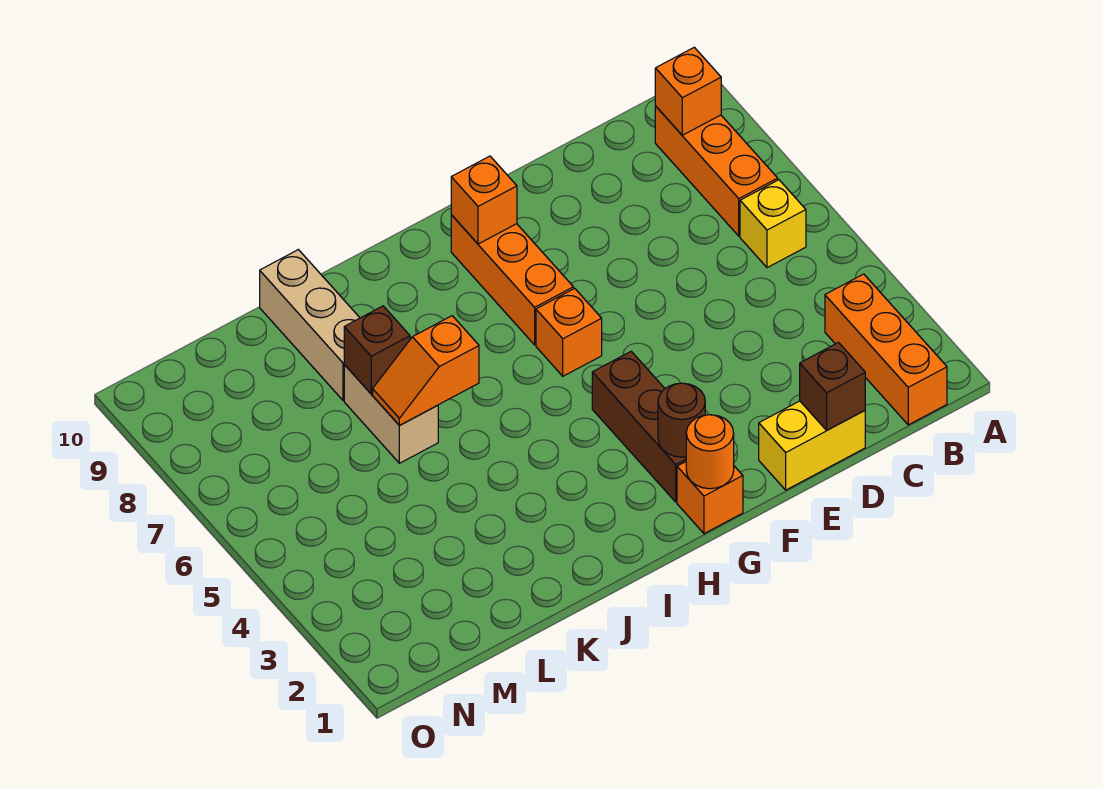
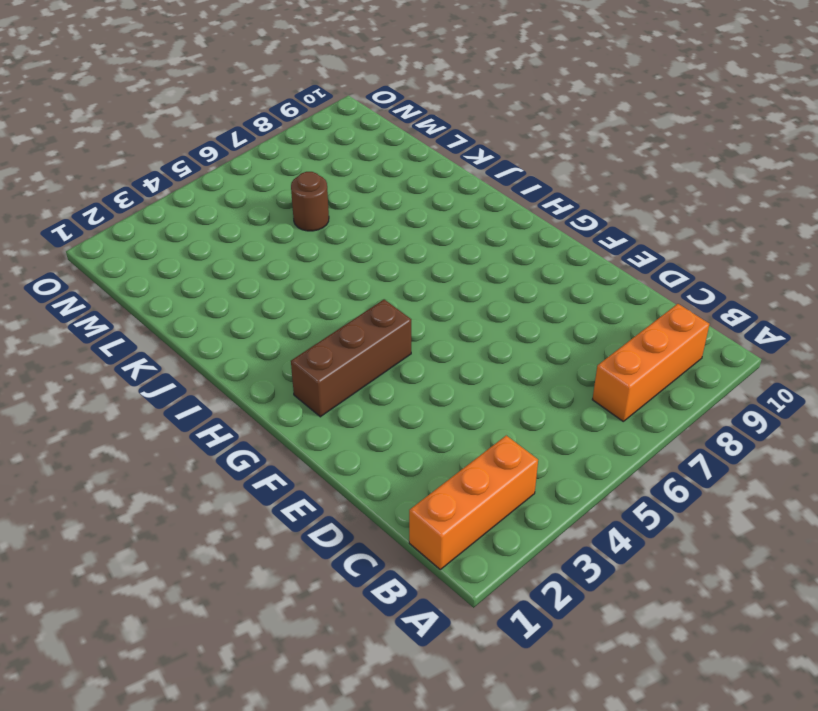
brown round brick L6 level 1 -> brown round brick G2 level 2
none -> yellow brick B6 level 1
none -> yellow brick D1:E1 level 1
none -> orange brick G1 level 1

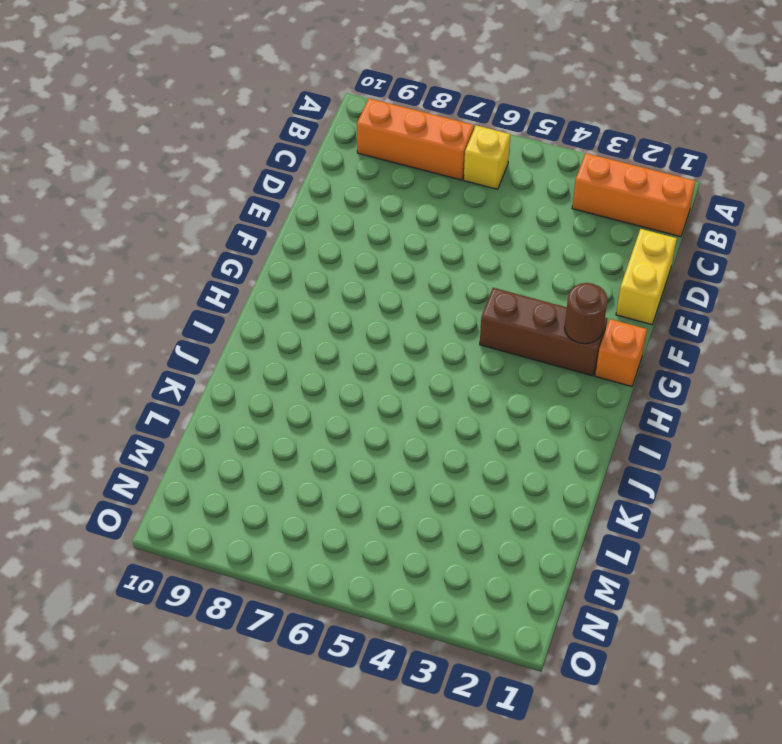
none -> orange brick G6 level 1
none -> orange brick G7:G9 level 1
none -> tan brick K6:K7 level 1

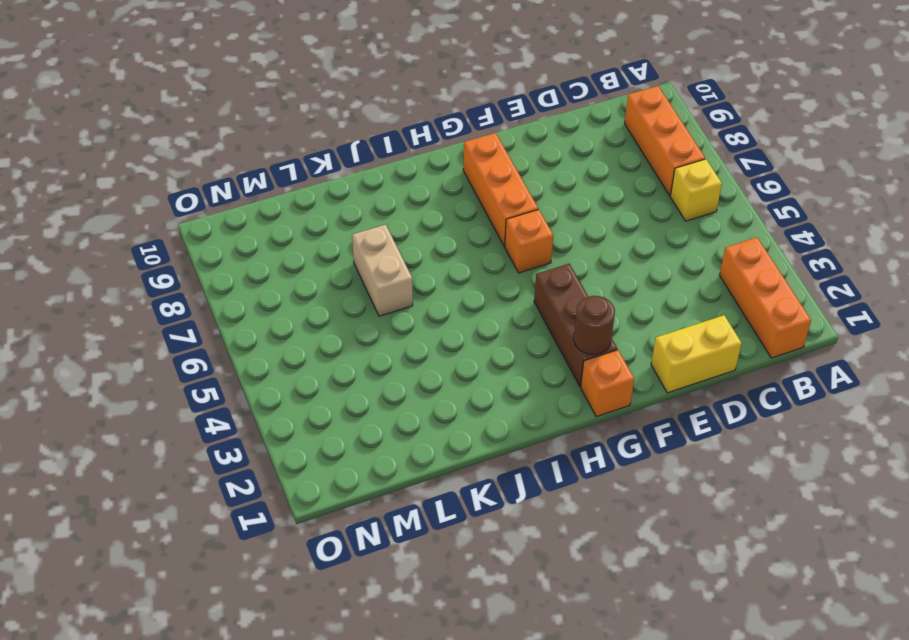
none -> tan brick K8:K10 level 1
none -> orange brick B9 level 2
none -> brown brick D1 level 2

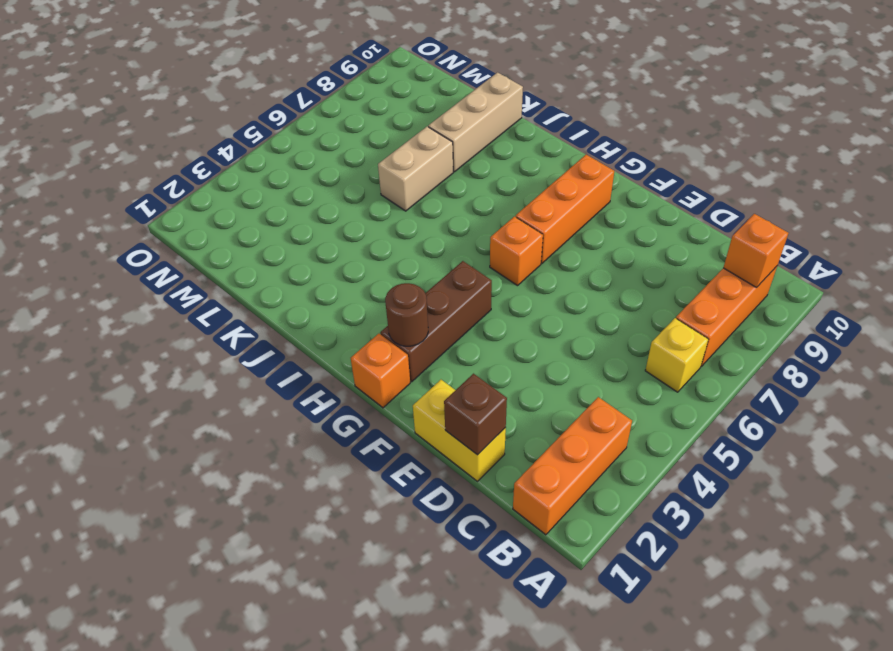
none -> orange round brick G1 level 2
none -> orange brick G9 level 2
none -> orange slope J6:K6 level 2 top J

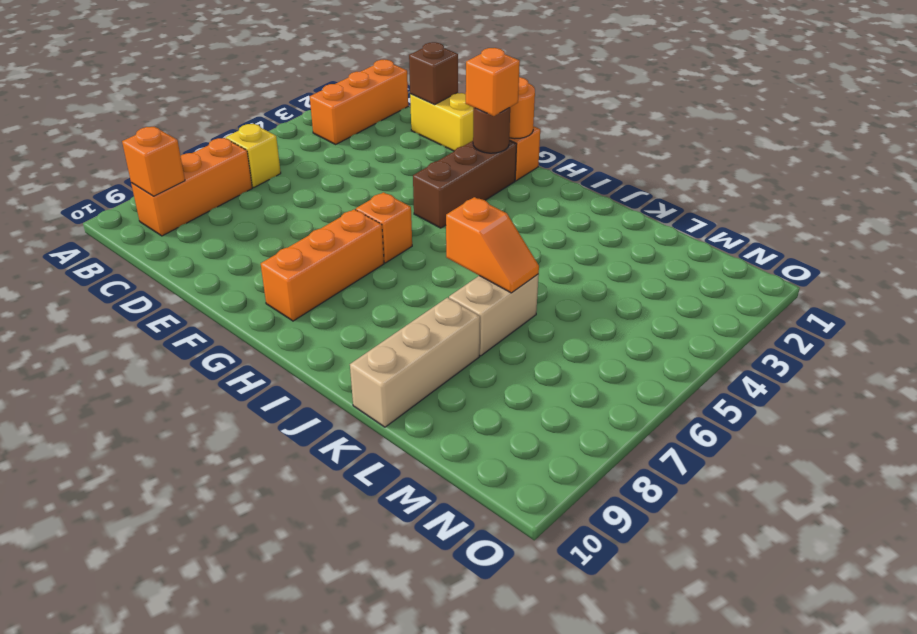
orange brick G2 level 3 -> orange brick G9 level 2
none -> brown brick K7 level 2

